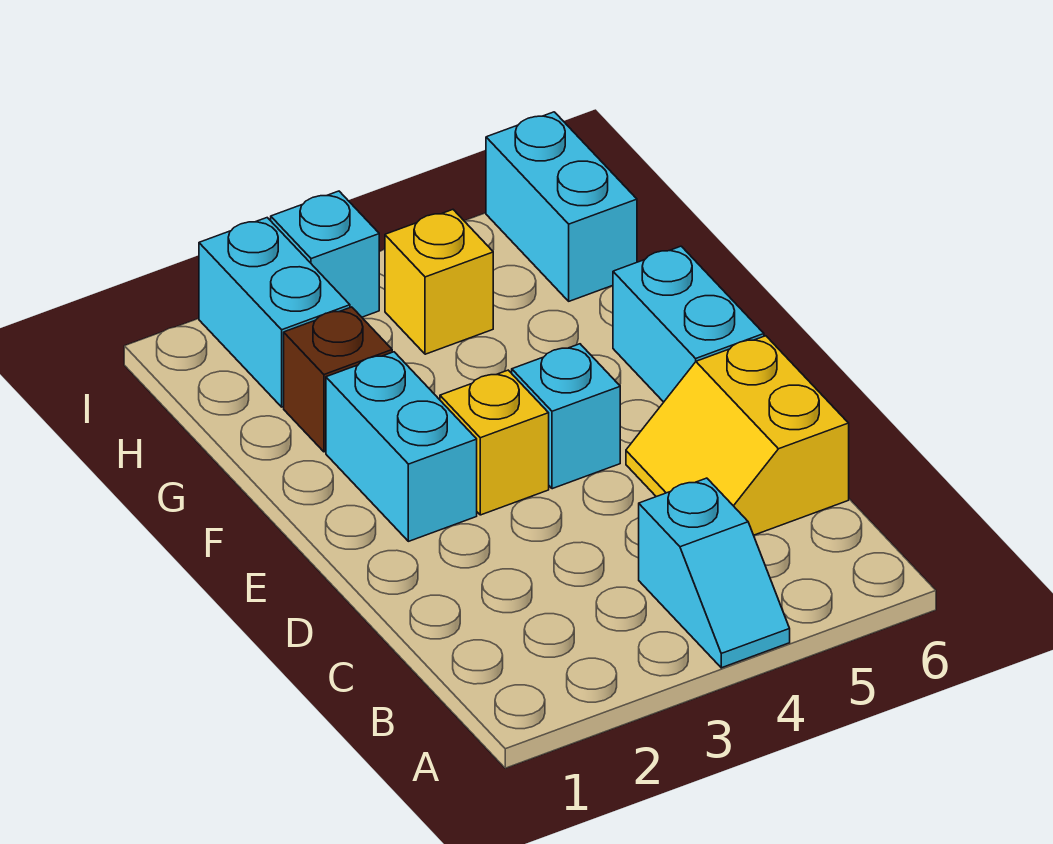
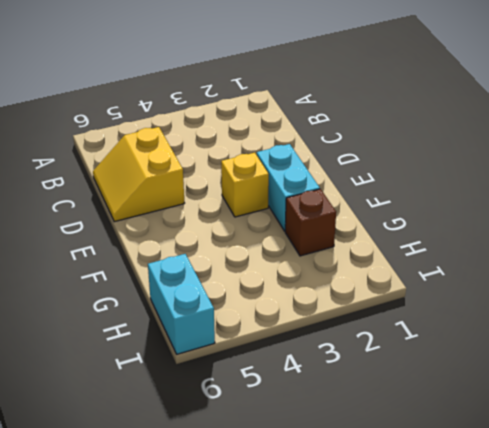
yellow slope C5:D6 level 1 top 5 -> yellow slope C5:D6 level 1 top 6
none -> cyan slope A4:B4 level 1 top B
none -> cyan brick E4 level 1

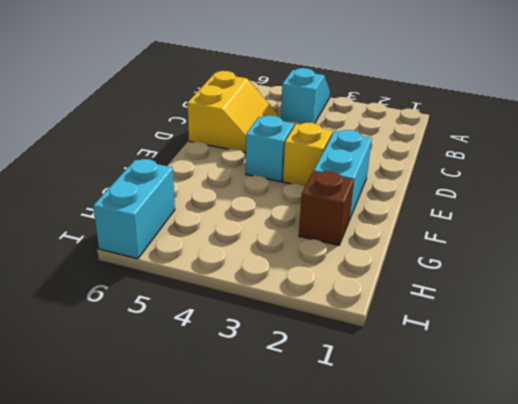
none -> cyan brick E6:F6 level 1
none -> cyan brick H2:I2 level 1

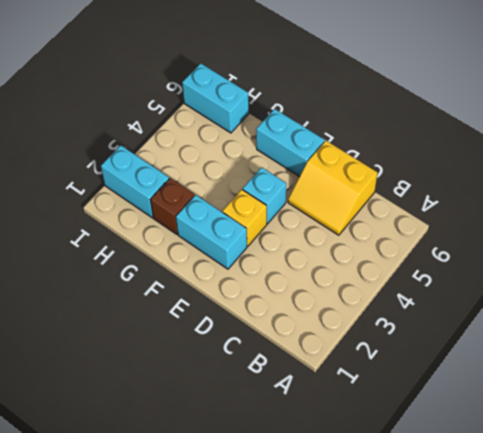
none -> cyan slope A4:B4 level 1 top B
none -> yellow brick H4 level 1

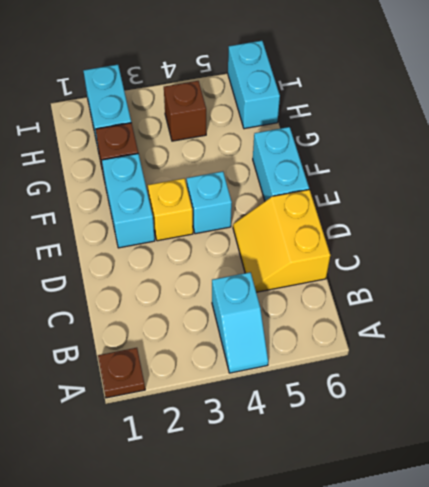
brown plate A1 level 1 -> none
brown brick H4 level 1 -> yellow brick H4 level 1
none -> cyan brick I3 level 1

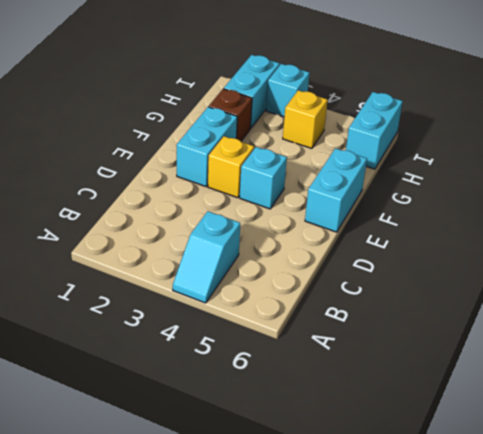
none -> yellow slope C5:D6 level 1 top 6

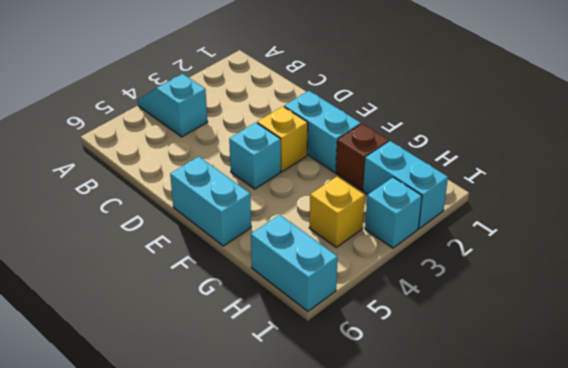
none -> yellow slope C5:D6 level 1 top 6

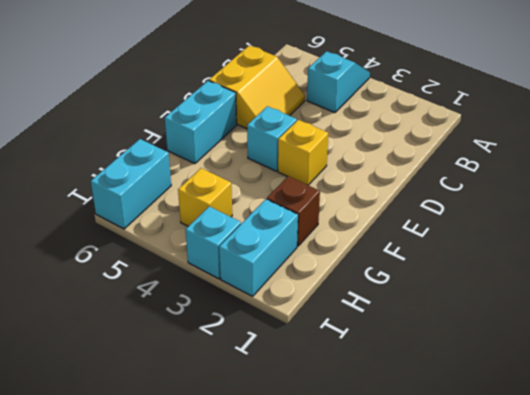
none -> cyan brick E2:F2 level 1

